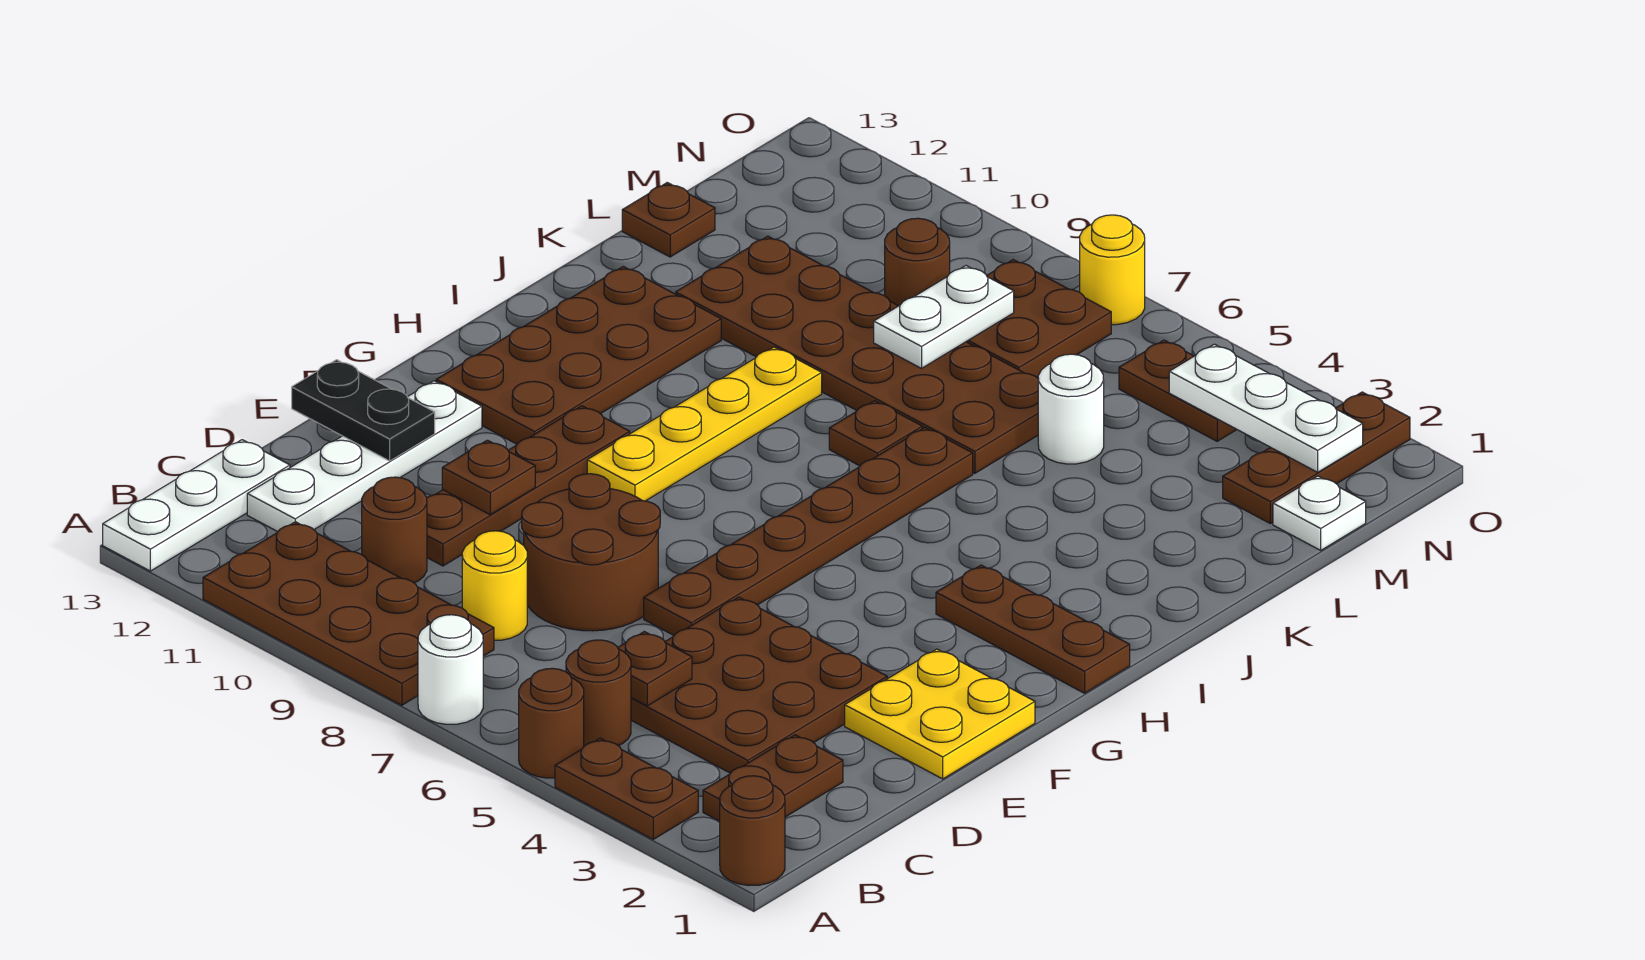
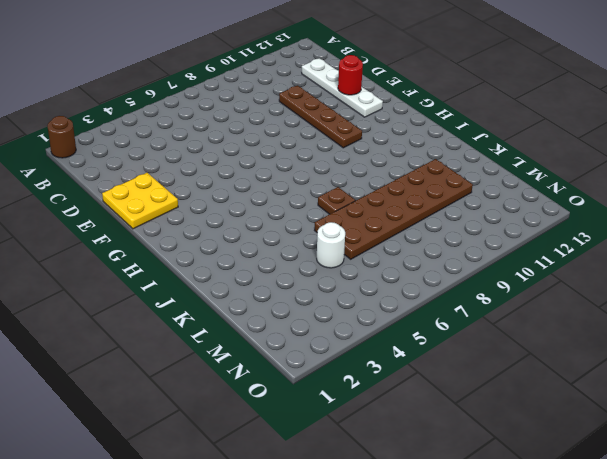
red round brick E12 level 2 -> black plate E12:E13 level 2
none -> brown plate A3:A4 level 1
none -> brown round brick A5 level 1
none -> white round brick A7 level 1
none -> brown plate A8:B11 level 1

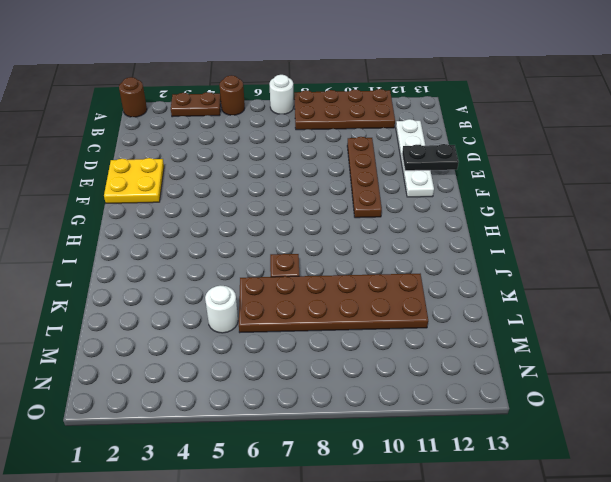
none -> white plate A13:C13 level 1
none -> brown plate B2:C2 level 1
none -> brown round brick B5 level 1
none -> brown plate C3:E5 level 1

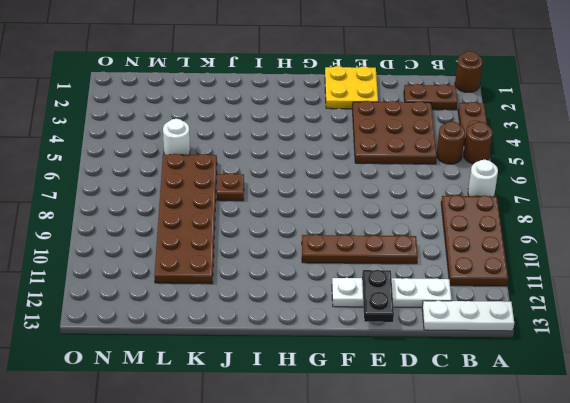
none -> yellow round brick C8 level 1
none -> brown round brick C10 level 1
none -> brown round brick D7:E8 level 1
none -> brown plate E6:J6 level 1

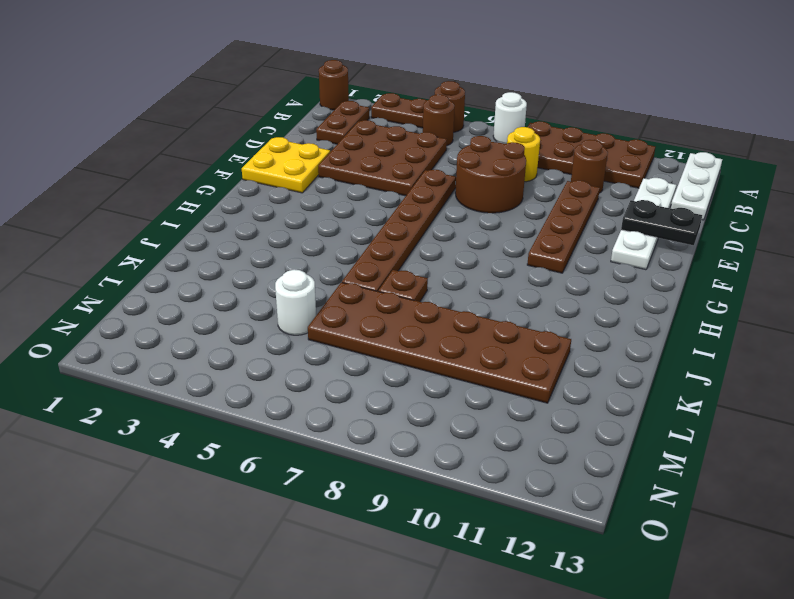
none -> yellow plate G9:J9 level 1
none -> brown plate G11:J12 level 1
none -> brown plate H1:H3 level 1
none -> brown plate L13 level 1

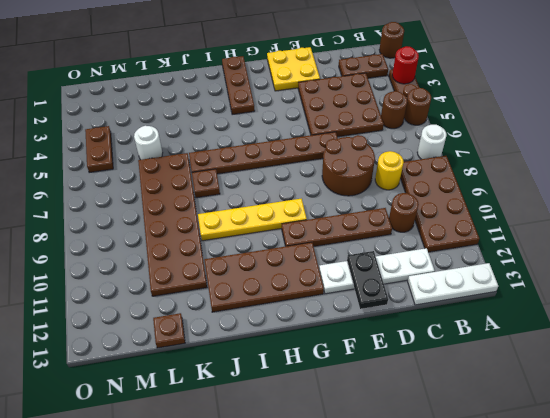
red round brick A3 level 2 -> none
none -> white plate M1 level 1
none -> brown plate M2:O2 level 1
none -> brown plate M7:N8 level 1
none -> brown round brick M9 level 1

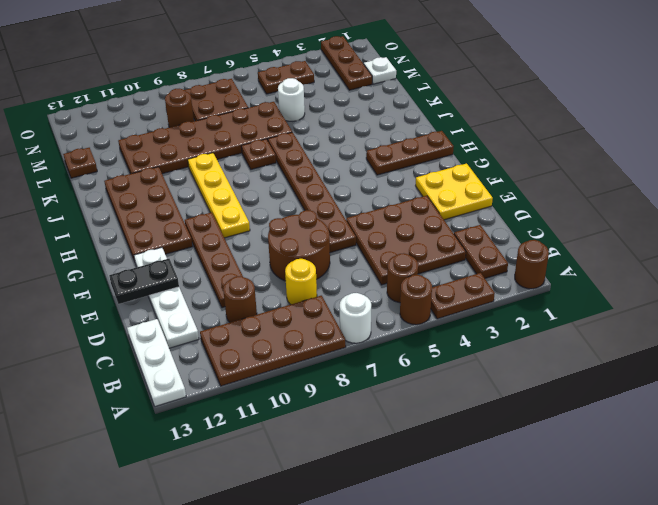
none -> yellow round brick O7 level 1
none -> brown plate C5 level 2
none -> brown plate E10 level 2
none -> white plate L8:M8 level 2

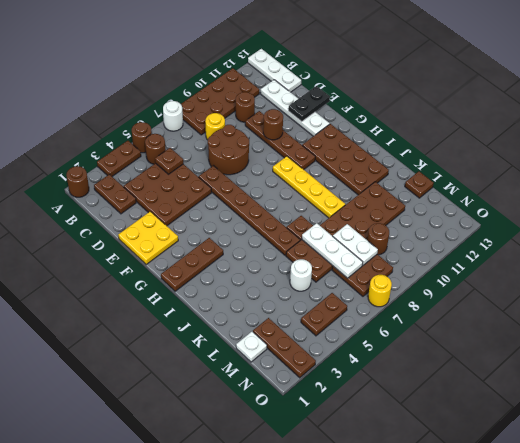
brown round brick E10 level 2 -> brown plate E10 level 2
white plate K7:M7 level 2 -> white plate N2:N4 level 2

